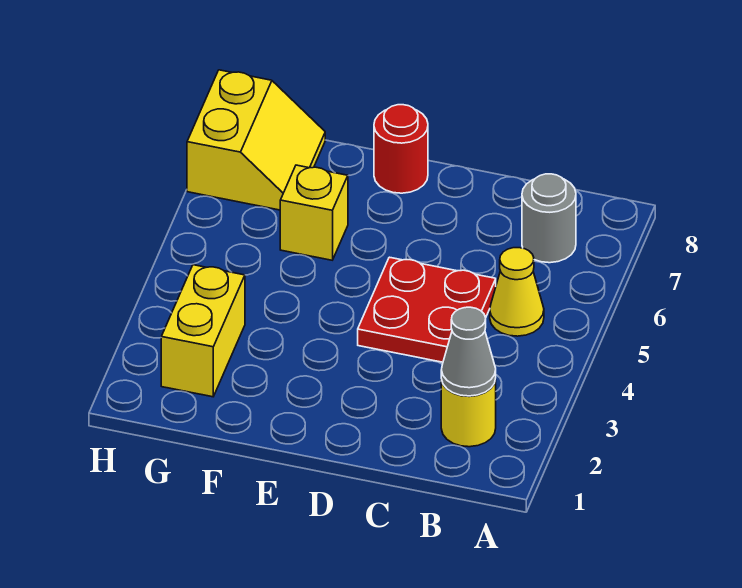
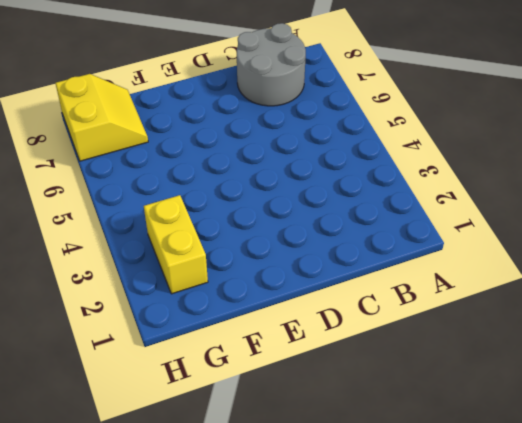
grey round brick B7:C8 level 1 -> grey round brick B7 level 1
none -> yellow round brick B2 level 1
none -> yellow cone B5 level 1

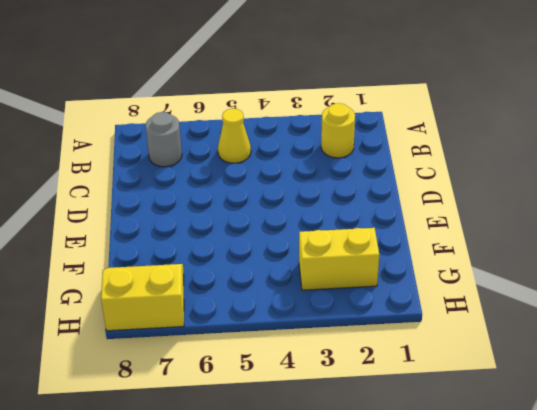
none -> red plate C4:D5 level 1
none -> red round brick E8 level 1

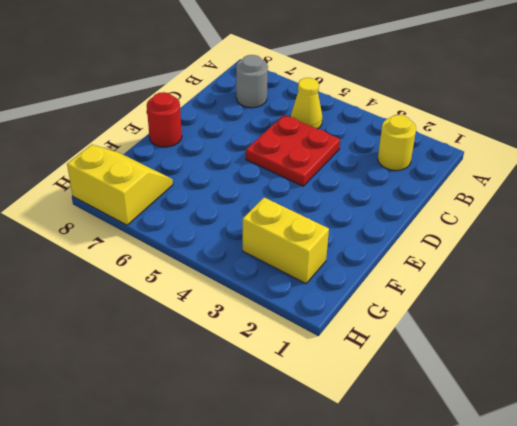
none -> yellow brick F6 level 1
none -> grey cone B2 level 2

